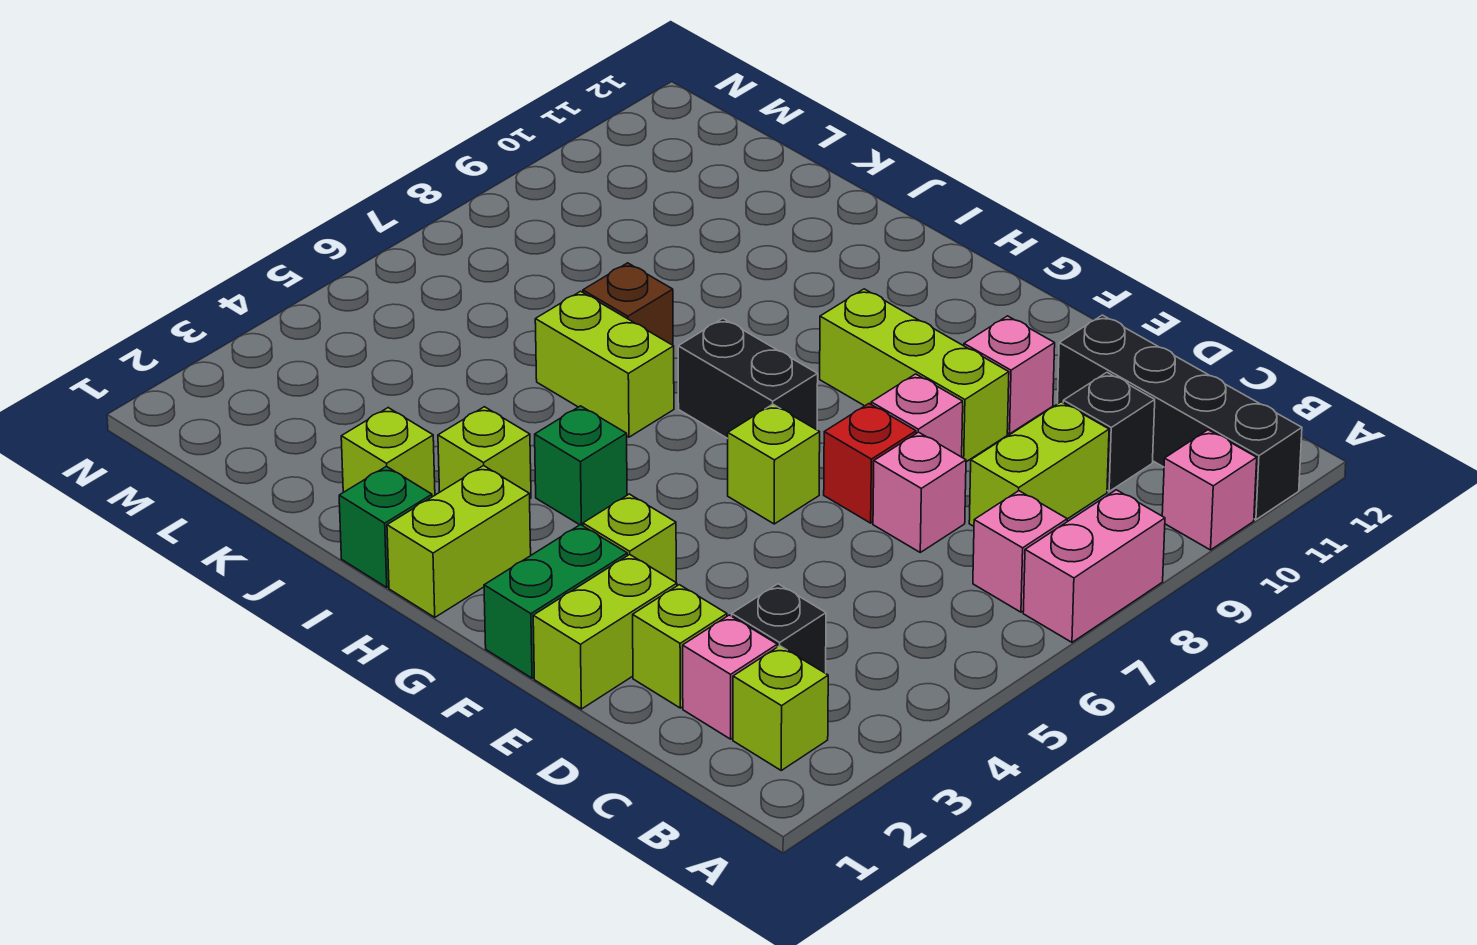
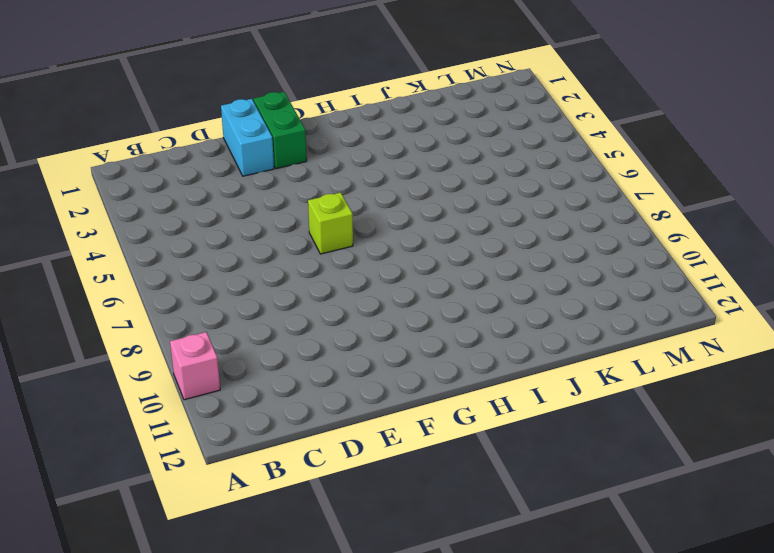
cyan brick E1:E2 level 1 -> lime brick E1:E2 level 1
none -> pink brick A7:A8 level 1
none -> black brick A11:D11 level 1
none -> lime brick B2 level 1

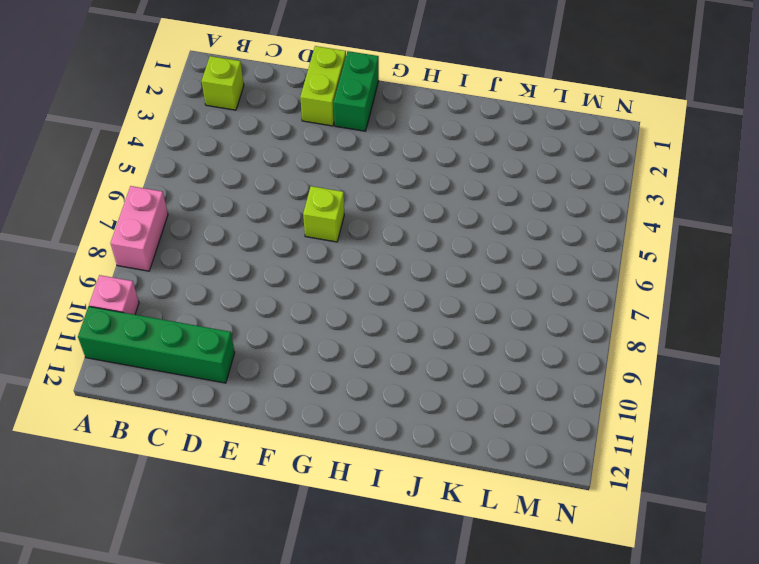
green brick A11:D11 level 1 -> black brick A11:D11 level 1
none -> pink brick B7 level 1
none -> pink brick C2 level 1
none -> black brick C3 level 1

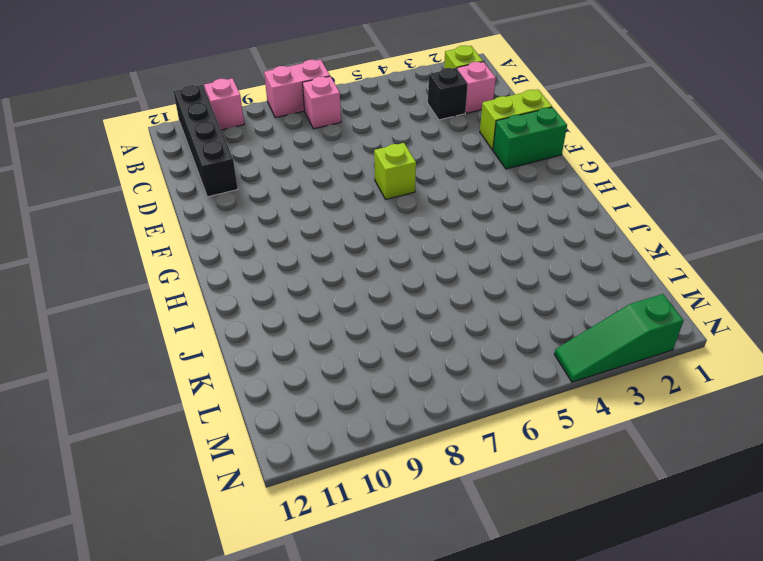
green slope N2:N4 level 1 top 2 -> none
none -> lime brick C8:C9 level 1
none -> black brick C10 level 1
none -> lime brick D2 level 1

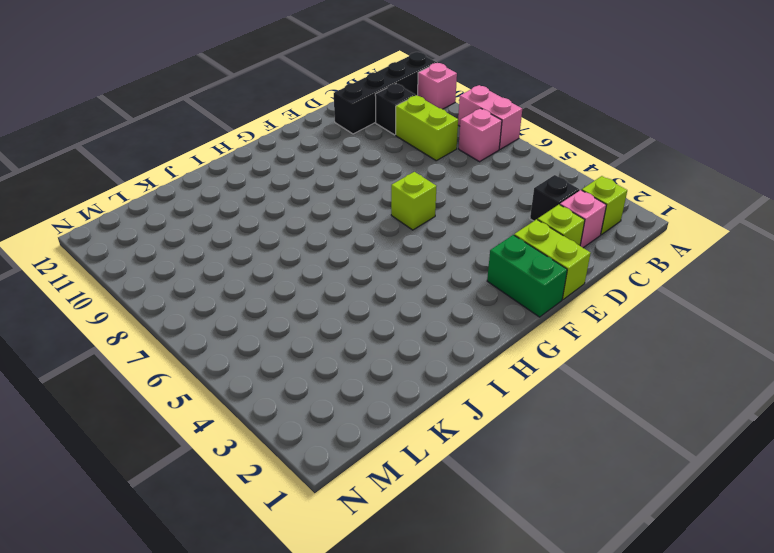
none -> pink brick D7 level 1
none -> red brick E7 level 1
none -> pink brick E8 level 1

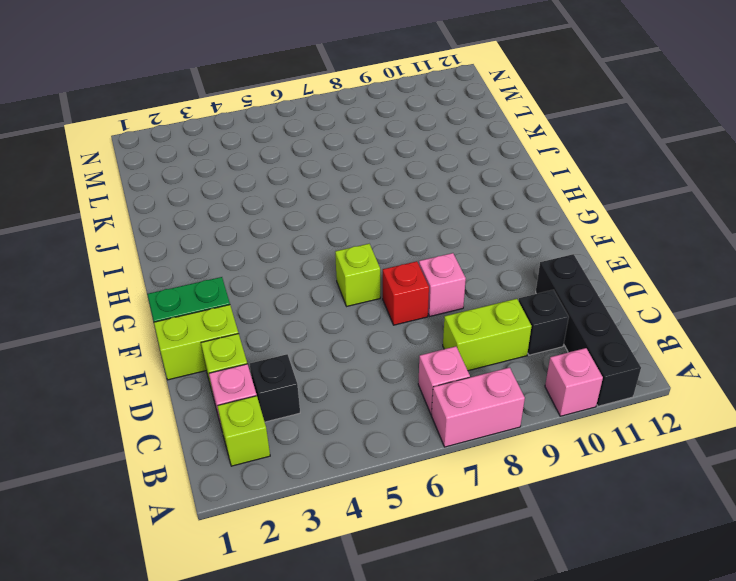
none -> pink brick D7 level 1
none -> lime brick E9:G9 level 1
none -> pink brick E10 level 1

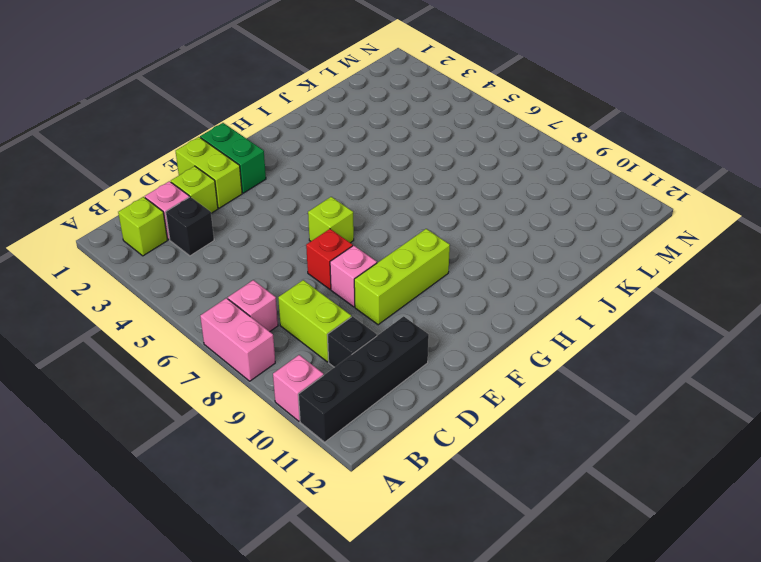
none -> pink brick D7 level 1
none -> pink brick E10 level 1
none -> lime brick F3 level 1

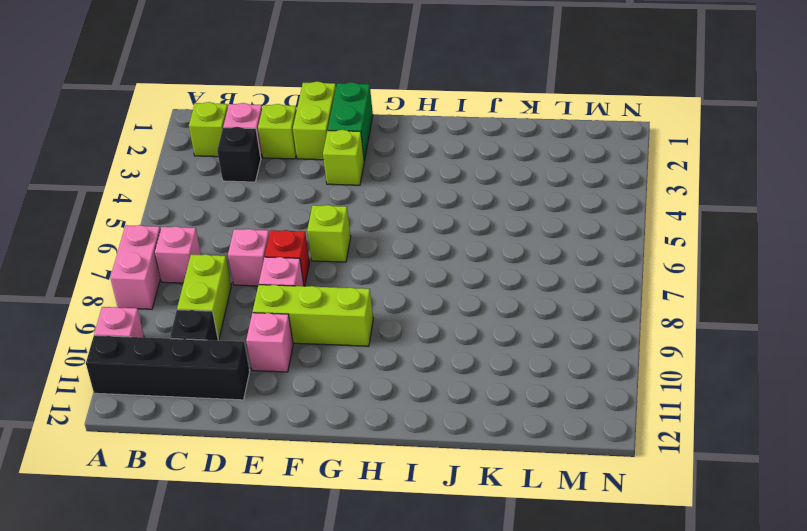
none -> black brick G7:H7 level 1
none -> lime brick H1:H2 level 1
none -> green brick H4 level 1

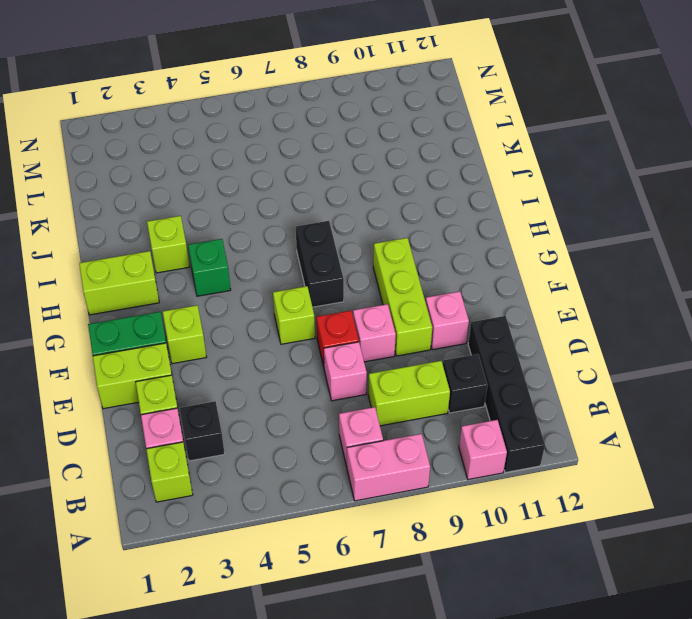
none -> green brick I1 level 1
none -> lime brick I6:J6 level 1
none -> lime brick J2 level 1

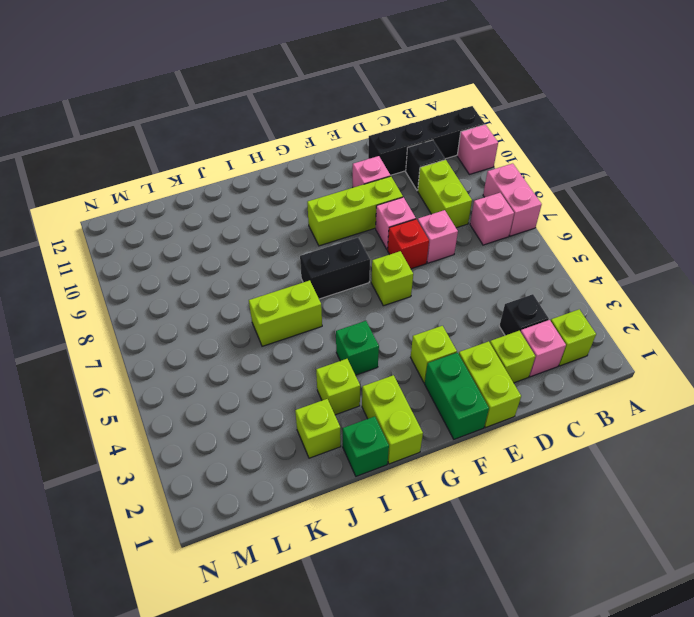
none -> brown brick J7 level 1

